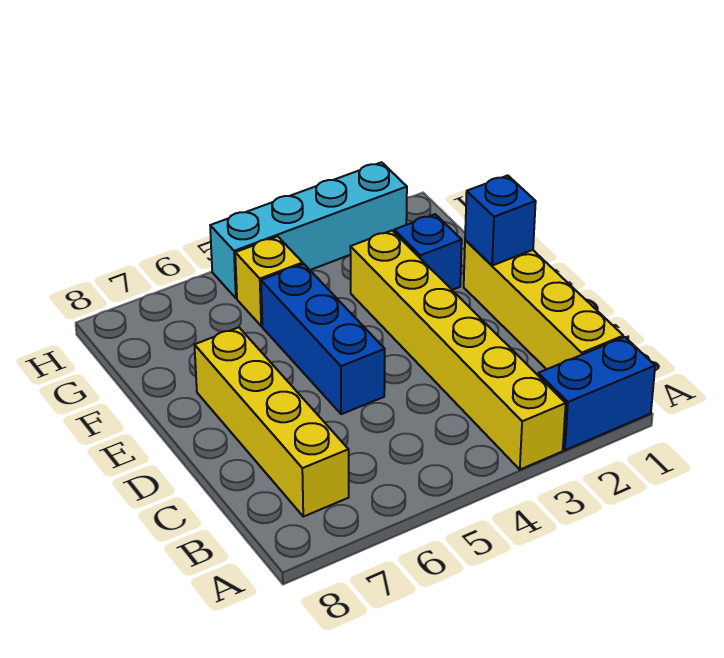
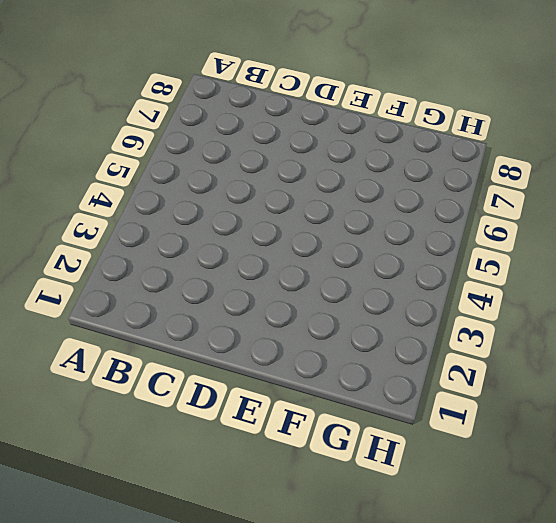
none -> blue brick A1:A2 level 1
none -> yellow brick A3:F3 level 1

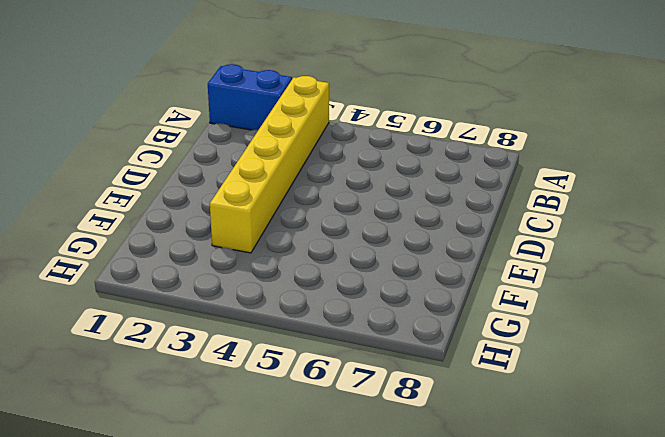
none -> yellow brick B1:E1 level 1
none -> yellow brick B7:E7 level 1

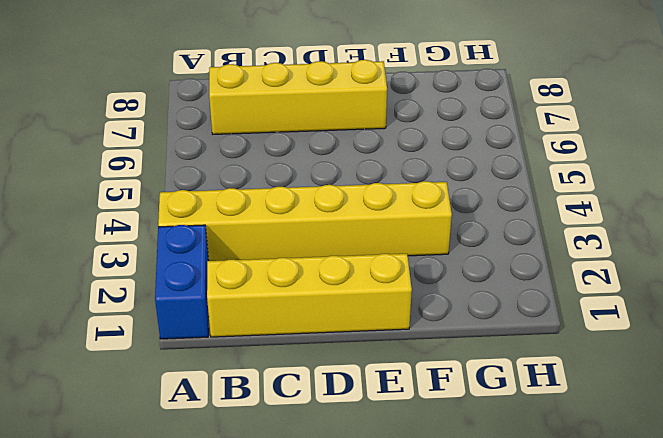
none -> blue brick D5:F5 level 1
none -> blue brick F2 level 1

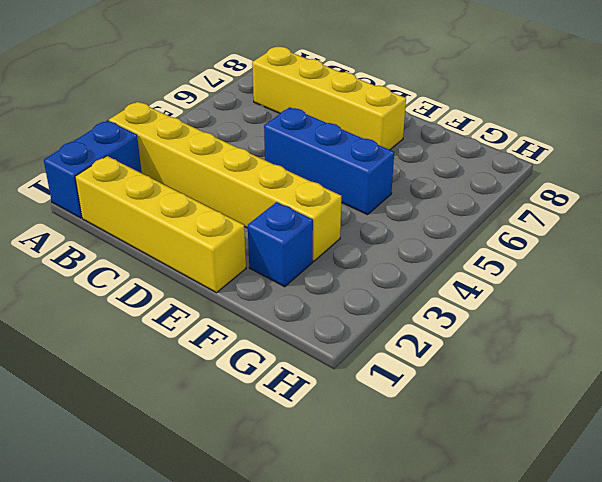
none -> yellow brick G5 level 1
none -> cyan brick H2:H5 level 1

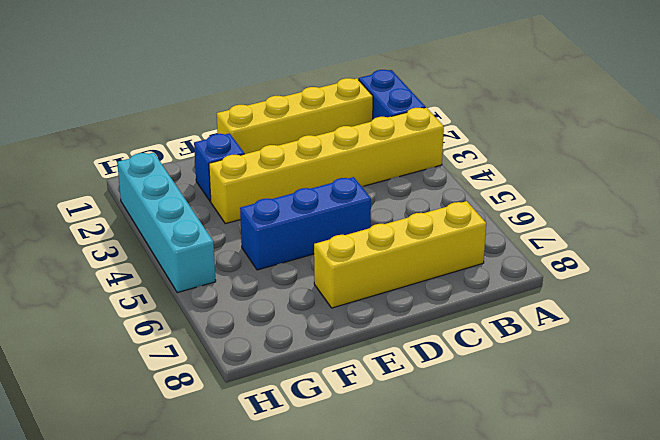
none -> yellow brick G5 level 1
none -> blue brick E1 level 2

